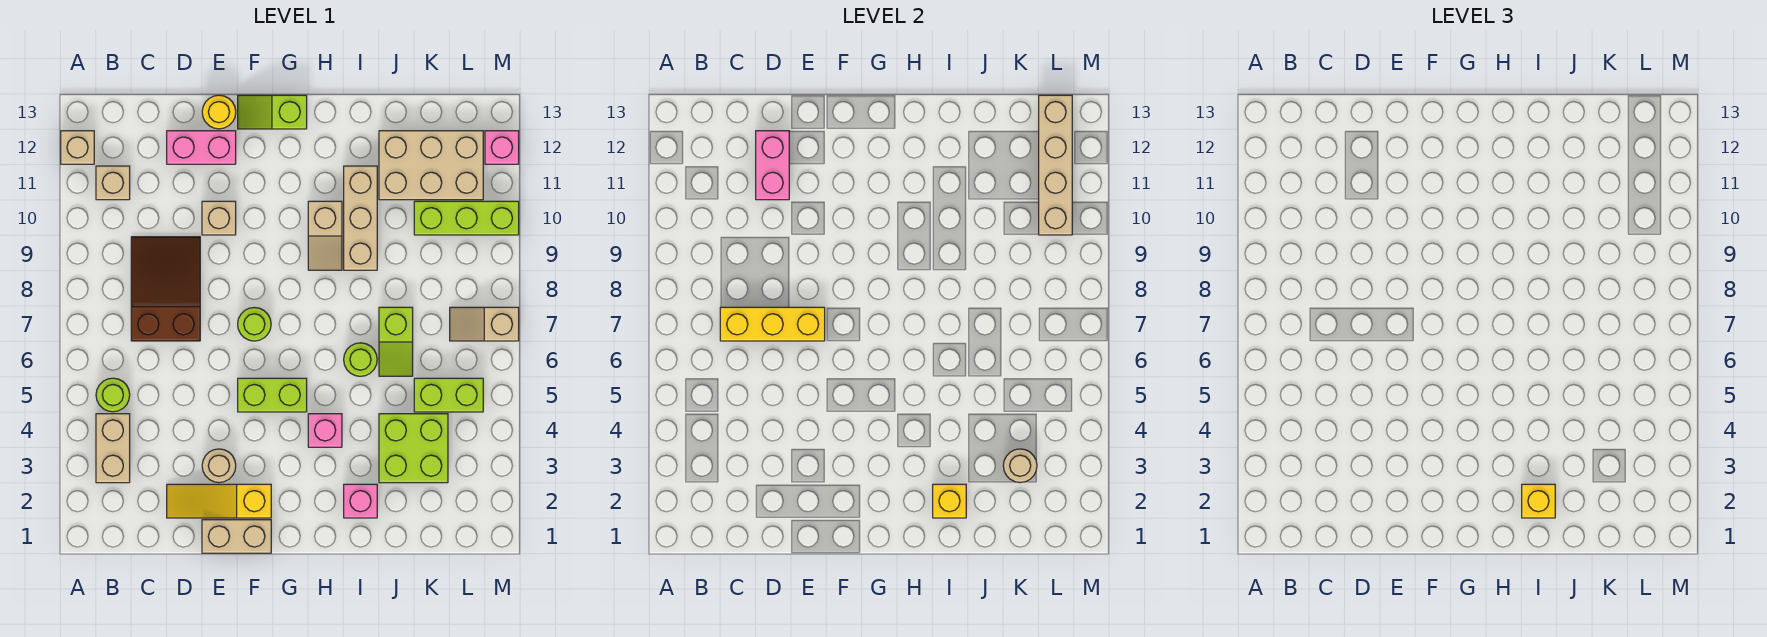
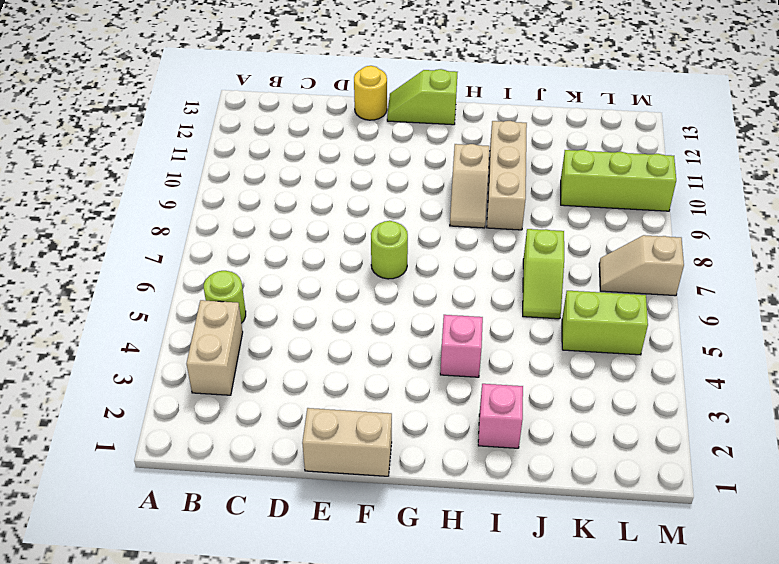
none -> tan brick A12 level 1
none -> tan brick B11 level 1
none -> brown slope C7:D9 level 1 top 7
none -> yellow slope D2:F2 level 1 top F

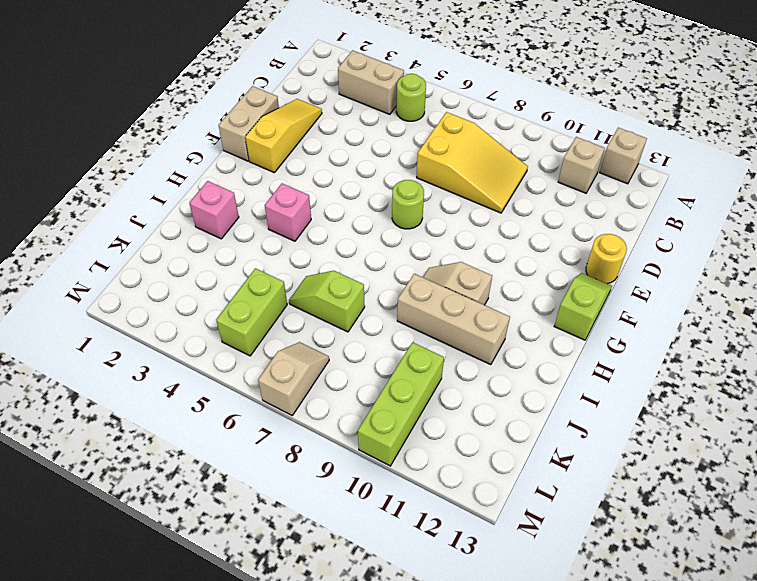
yellow slope C7:D9 level 1 top 7 -> brown slope C7:D9 level 1 top 7
none -> pink brick D12:E12 level 1
none -> tan round brick E3 level 1
none -> tan brick E10 level 1
none -> lime brick F5:G5 level 1

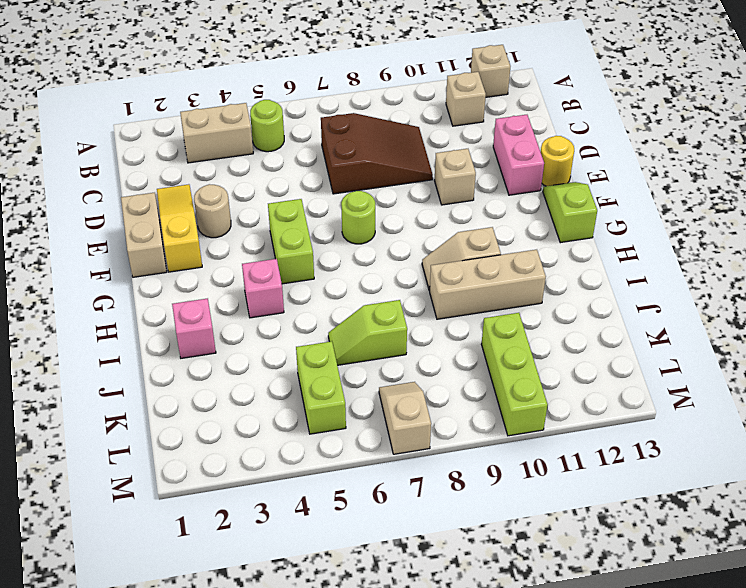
none -> lime round brick I6 level 1
none -> lime brick J3:K4 level 1
none -> tan brick J11:L12 level 1
none -> pink brick M12 level 1

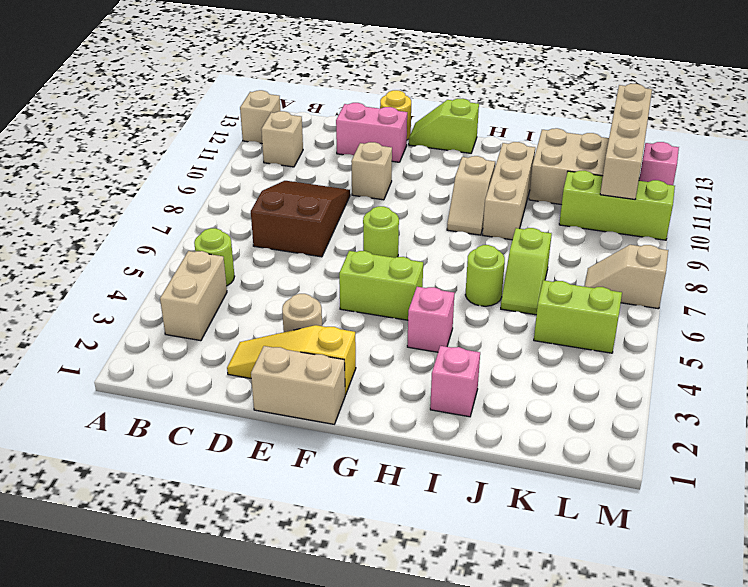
none -> lime brick J3:K4 level 1
none -> yellow brick C7:E7 level 2
none -> pink brick D11:D12 level 2
none -> yellow brick I2 level 2

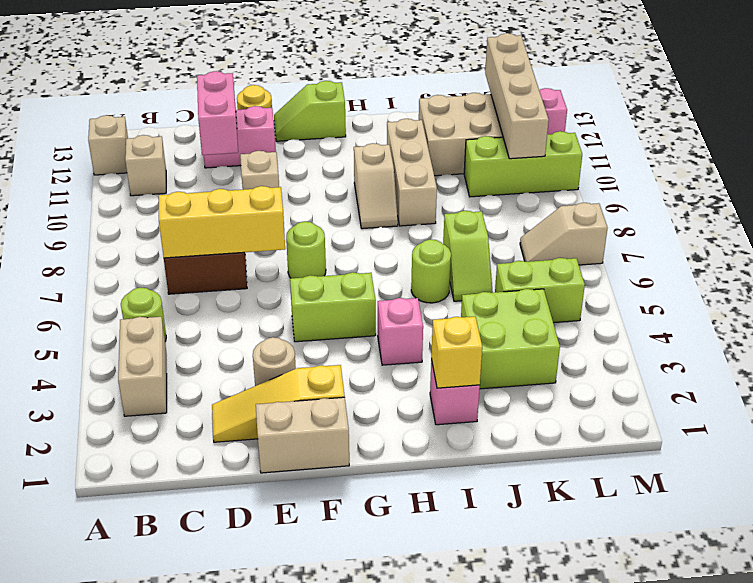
none -> tan round brick K3 level 2
none -> yellow brick I2 level 3

